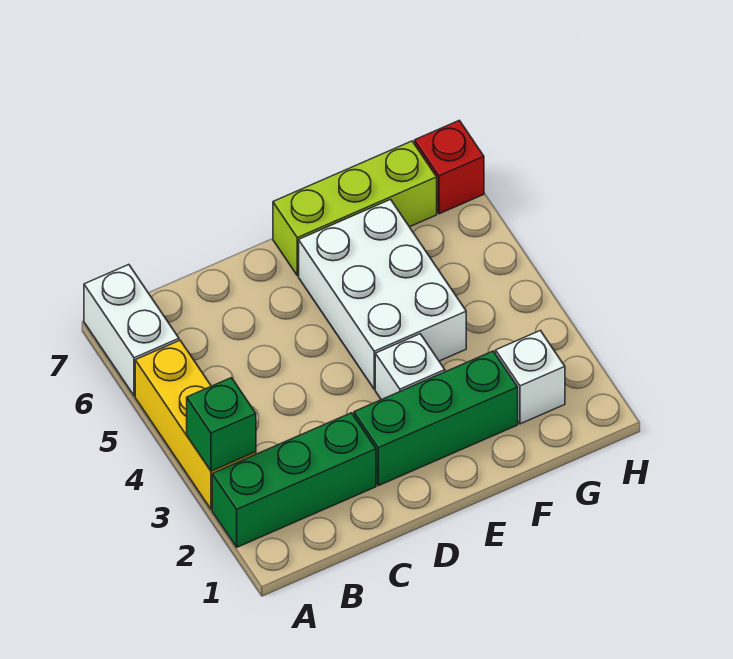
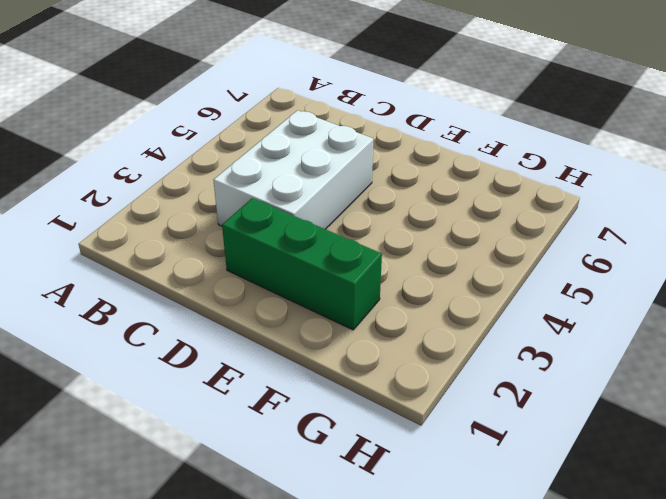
white brick C3:D5 level 1 -> white brick E4:F6 level 1
none -> green brick A2:C2 level 1
none -> yellow brick A3:A5 level 1

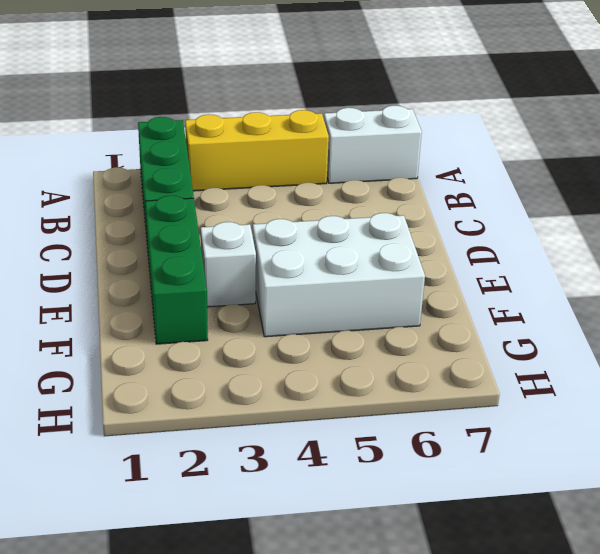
none -> lime brick E7:G7 level 1
none -> white brick G2 level 1

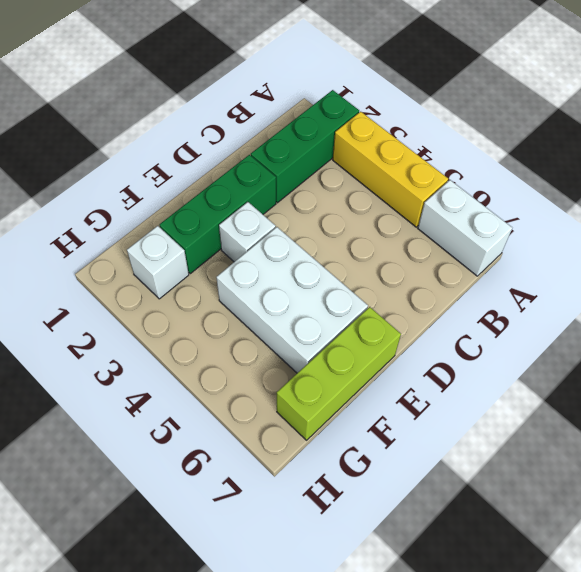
none -> red brick H7 level 1
none -> green brick A3 level 2

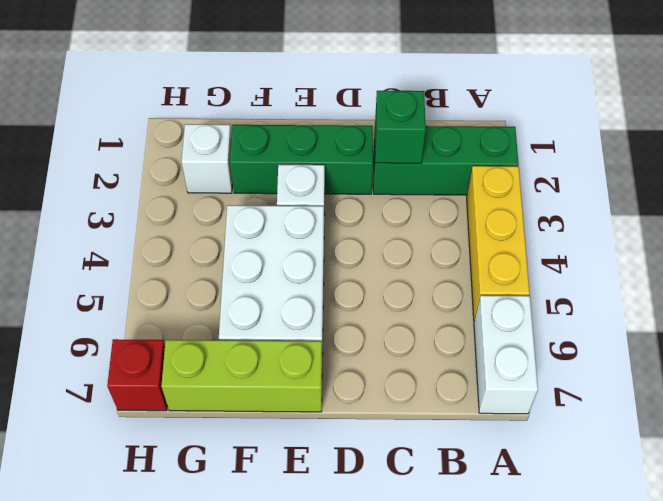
green brick C2 level 2 -> green brick A3 level 2

